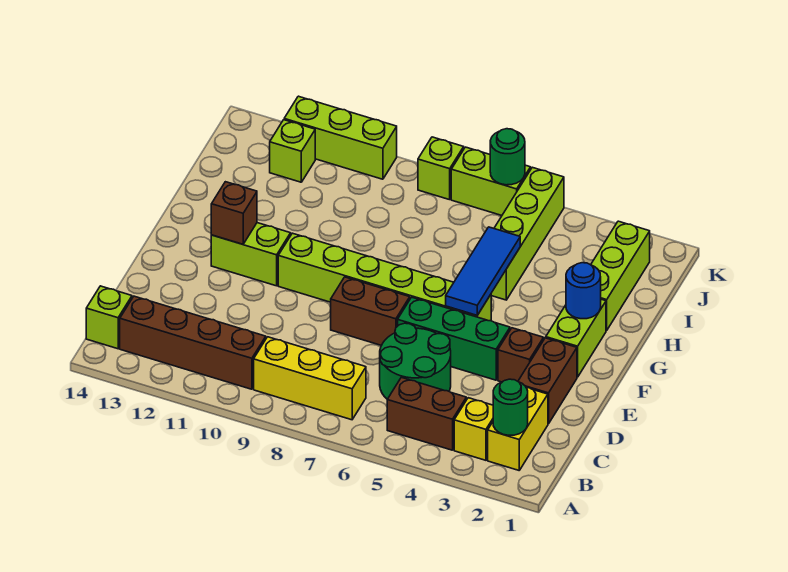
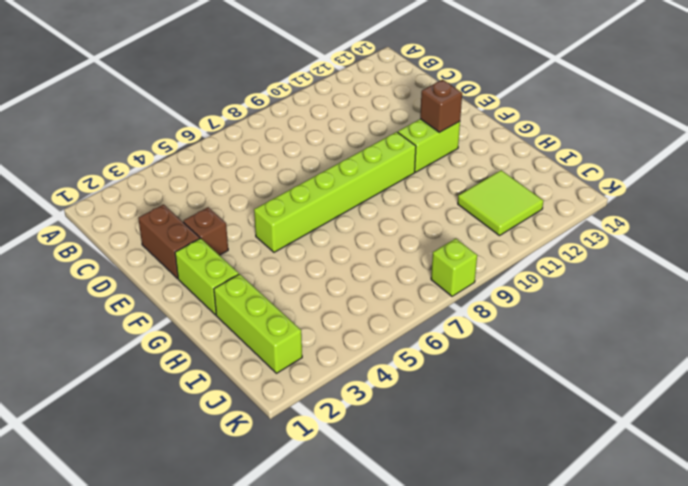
lime tile I11:J12 level 1 -> lime brick J12 level 1
none -> yellow brick B2:C2 level 1
none -> yellow brick B3 level 1
none -> brown brick B4:B5 level 1

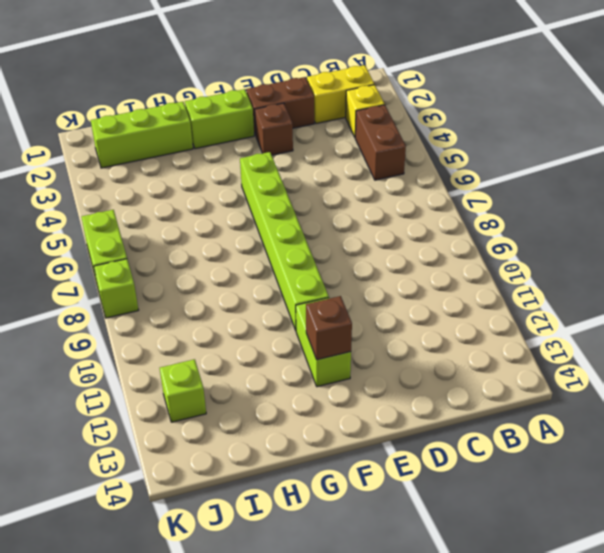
none -> yellow brick B7:B9 level 1
none -> brown brick B10:B13 level 1
none -> lime brick B14 level 1

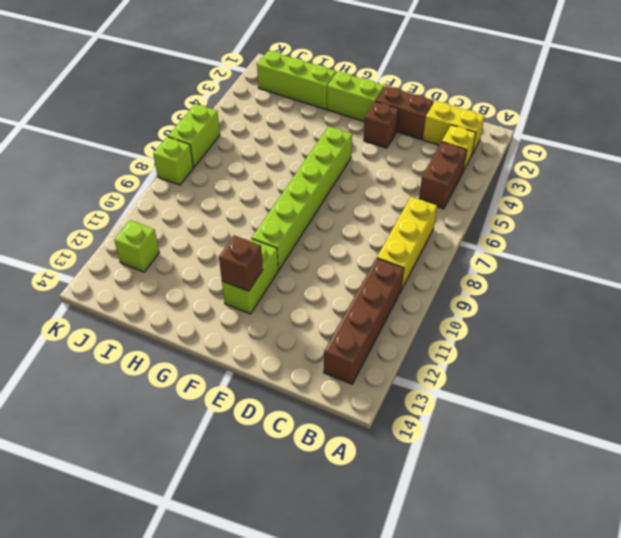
none -> lime brick B14 level 1
none -> green round brick C5:D6 level 1
none -> green brick E4:E6 level 1

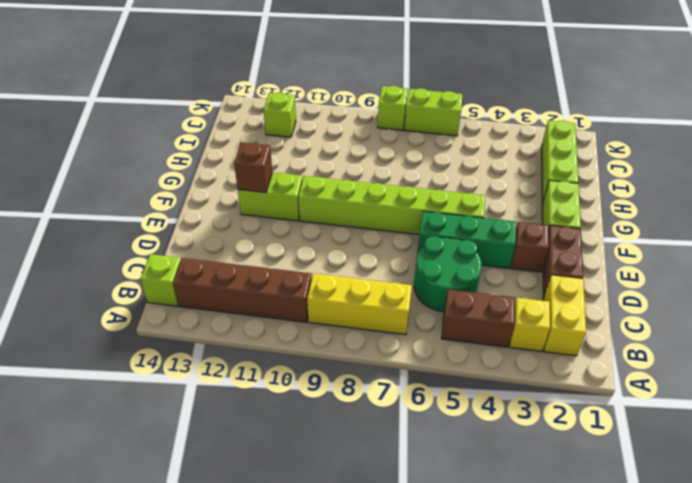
none -> brown brick E7:E8 level 1
none -> lime brick H5:K5 level 1
none -> lime brick K10:K12 level 1

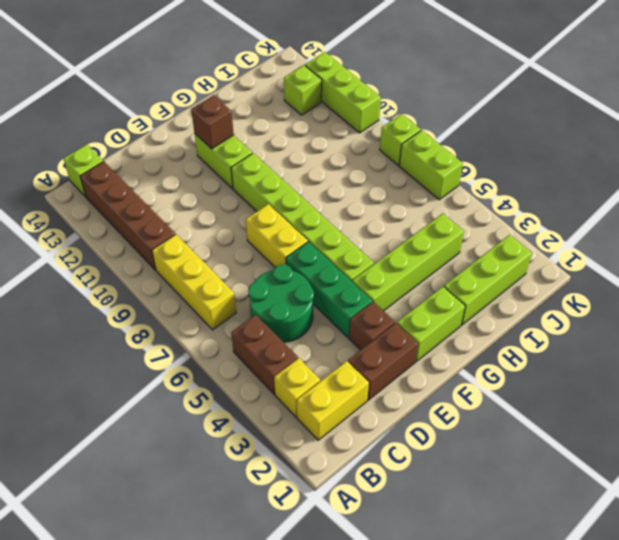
yellow brick E7:E8 level 1 -> brown brick E7:E8 level 1
lime brick F4:I4 level 1 -> lime brick H5:K5 level 1
none -> green round brick B2 level 2
none -> blue tile F5:H5 level 2
none -> blue round brick G2 level 2

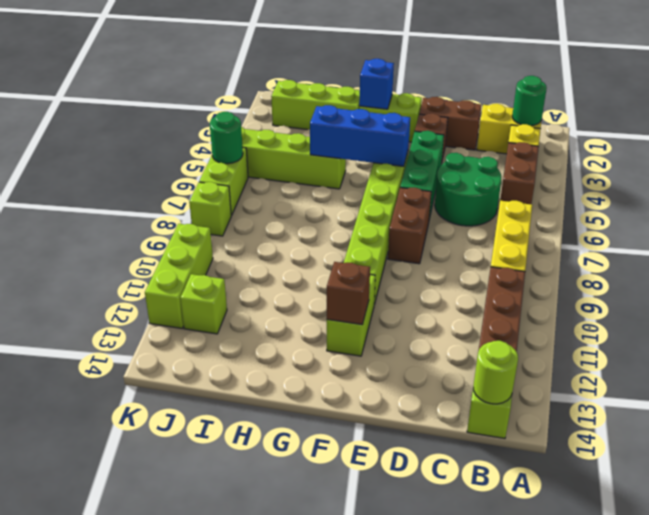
lime round brick B14 level 2 -> none
blue brick F5:H5 level 2 -> blue tile F5:H5 level 2
blue brick G2 level 2 -> blue round brick G2 level 2

